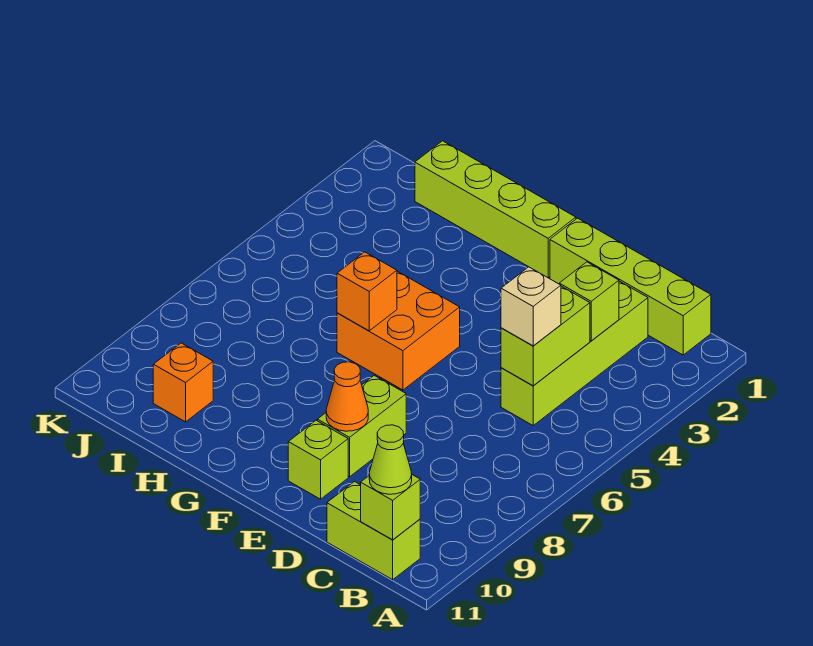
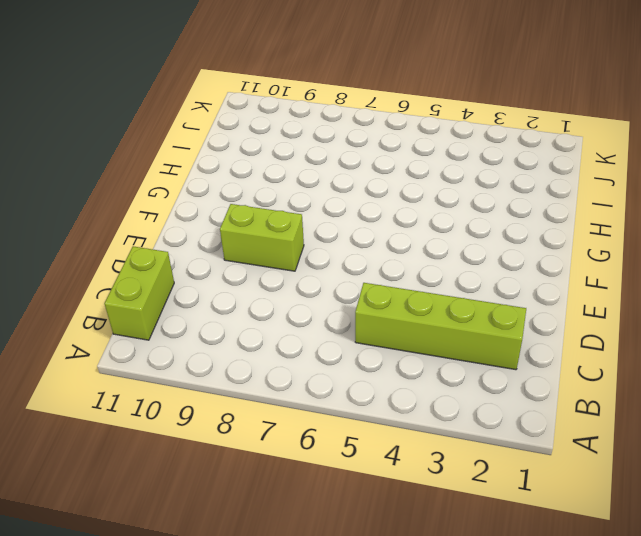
none -> lime brick B1:E1 level 1
none -> lime brick E10 level 1
none -> lime brick F1:I1 level 1

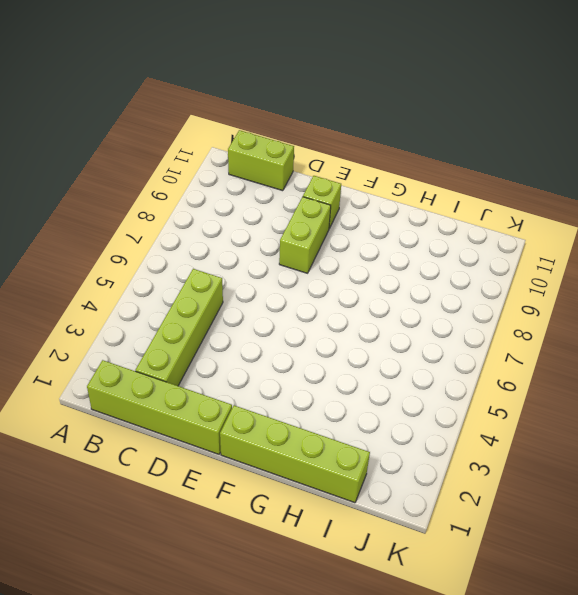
none -> orange brick F5:G6 level 1
none -> orange brick I10 level 1
none -> lime brick B11 level 2

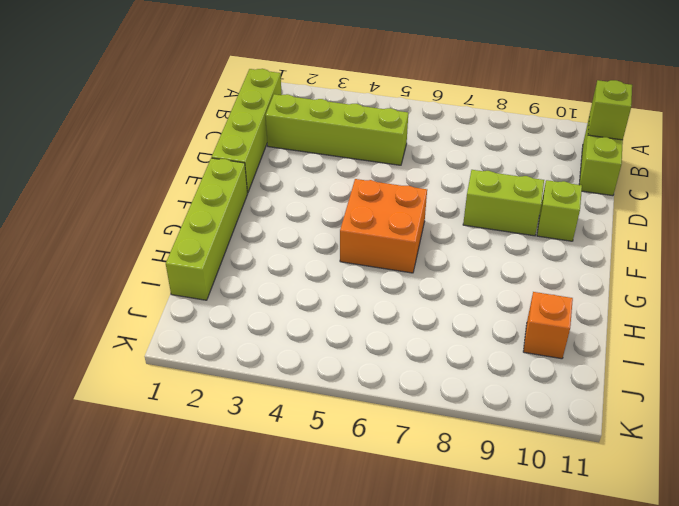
none -> lime brick C3 level 2
none -> lime brick C4:C5 level 2
none -> orange cone E9 level 2

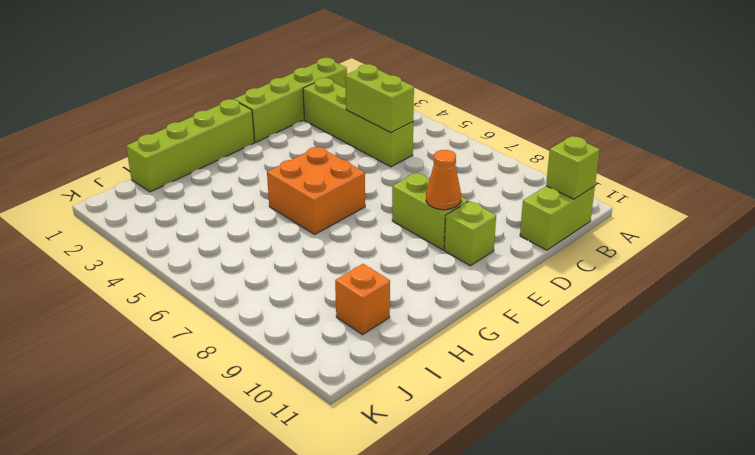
none -> lime brick C3 level 2
none -> orange brick G6 level 2
none -> lime cone B11 level 3

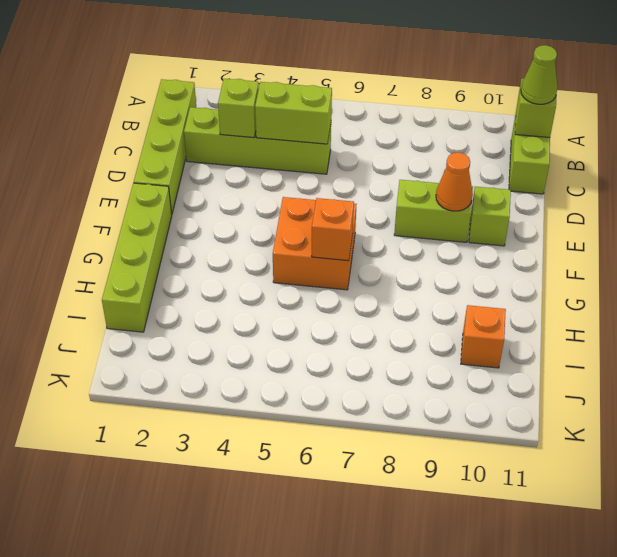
none -> tan brick C5 level 3

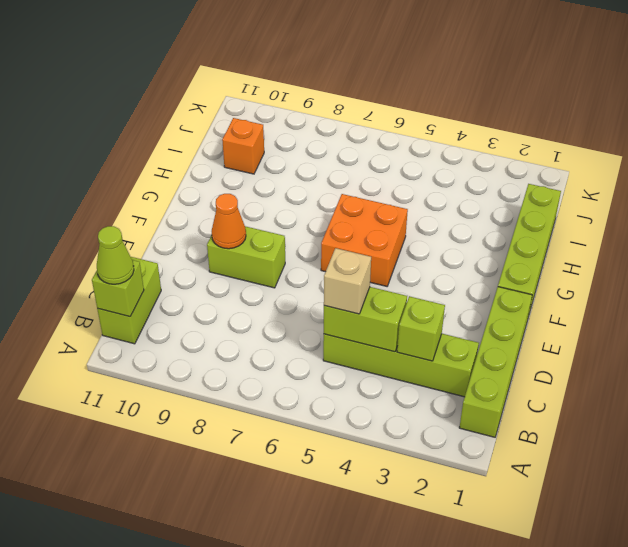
none -> lime brick E10 level 1
none -> orange brick G6 level 2

